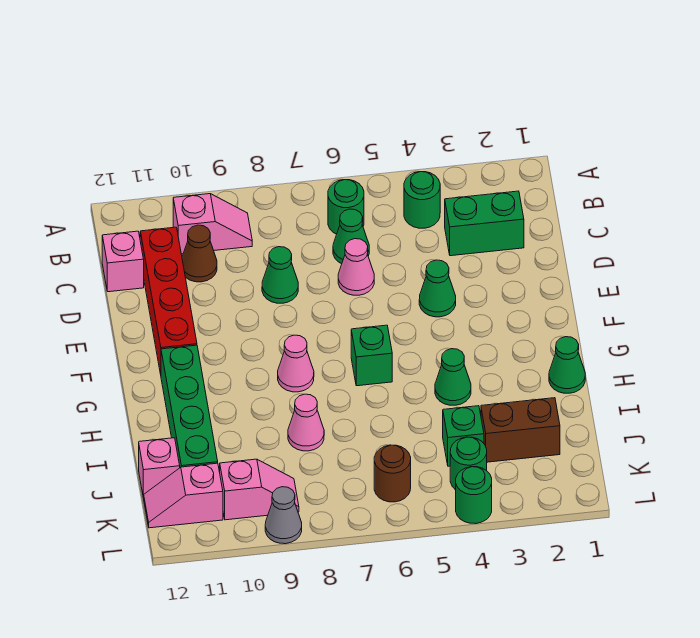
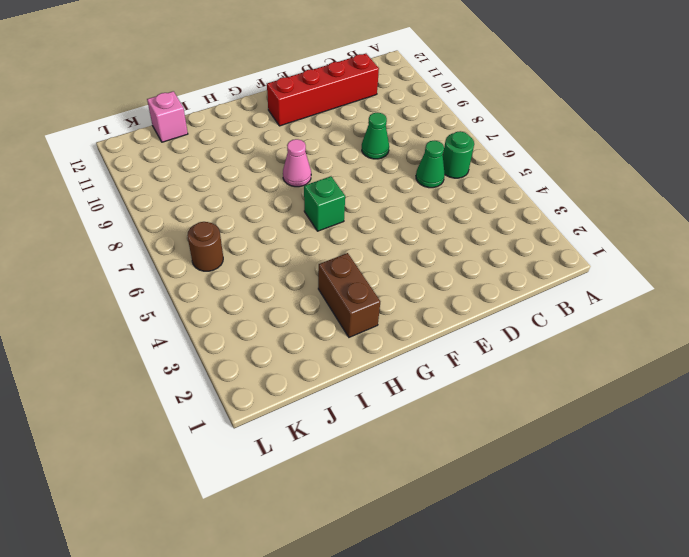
brown brick H2:H3 level 1 -> brown brick J2:J3 level 1
none -> green round brick B4 level 1
none -> pink slope B9:B10 level 1 top 10
none -> green brick C2:C3 level 1

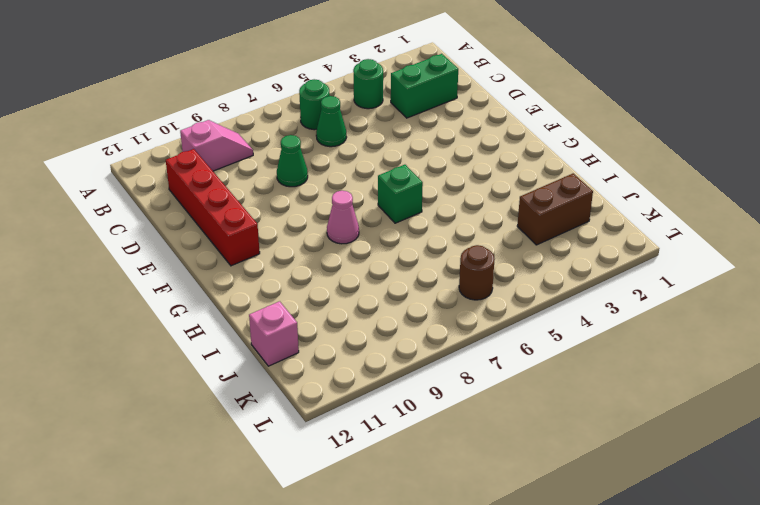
none -> brown cone C10 level 1
none -> pink brick C12 level 1
none -> pink cone D6 level 1

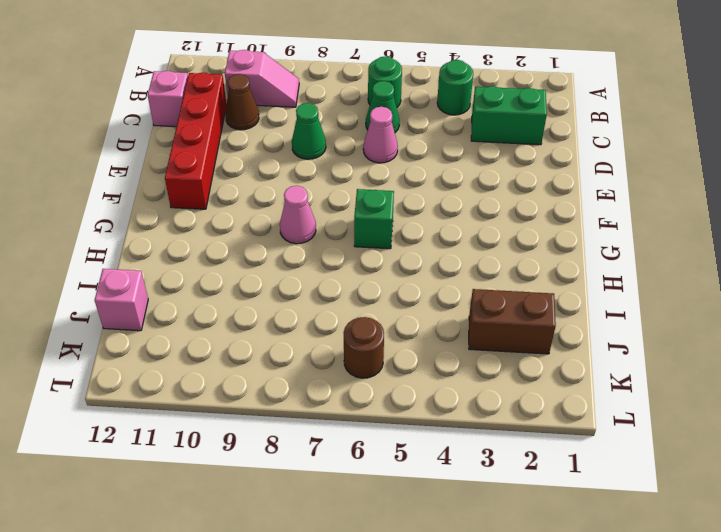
none -> green cone E4 level 1
none -> green brick G11:J11 level 1
none -> green cone H1 level 1

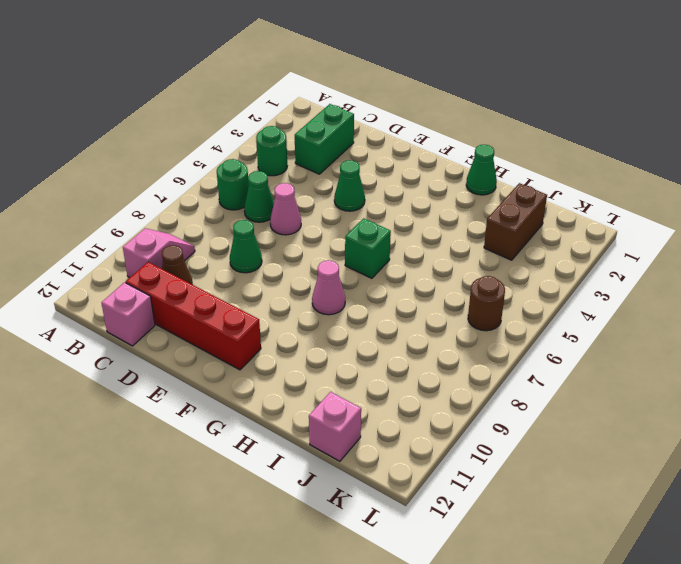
none -> green brick G11:J11 level 1
none -> green cone H4 level 1
none -> pink cone I8 level 1

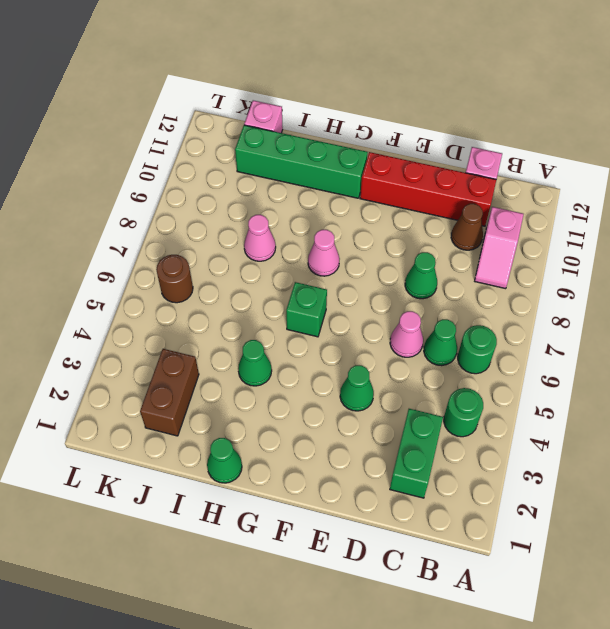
none -> green brick J4 level 1
none -> green round brick K4 level 1
none -> pink slope K9:K10 level 1 top 10

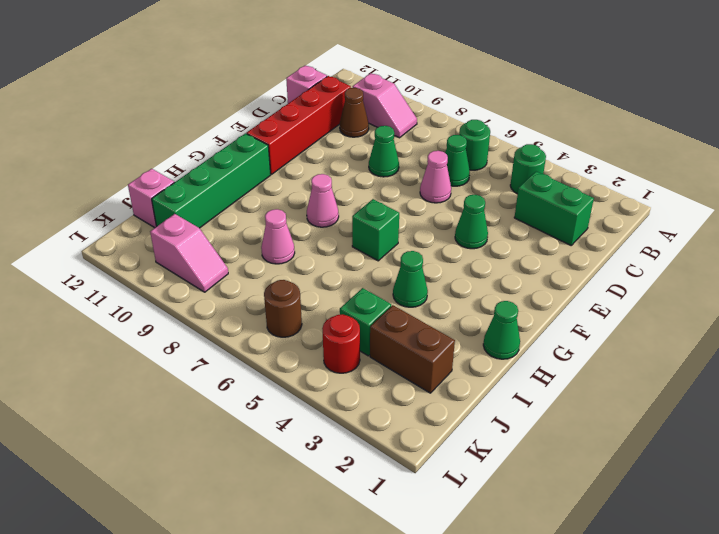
red round brick K4 level 1 -> green round brick K4 level 1
none -> pink slope K11:K12 level 1 top 11
none -> green round brick L4 level 1
none -> grey cone L9 level 1

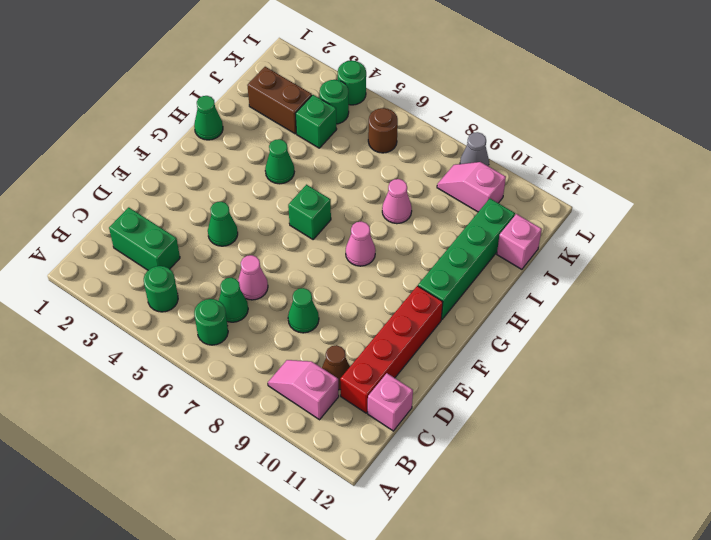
none -> pink slope K11:K12 level 1 top 11

